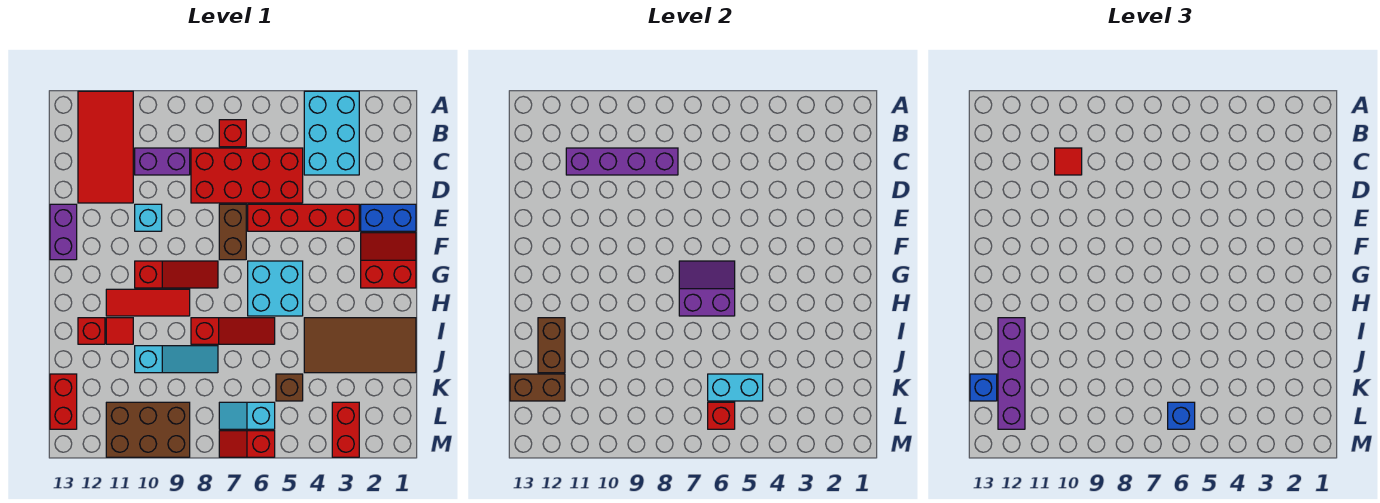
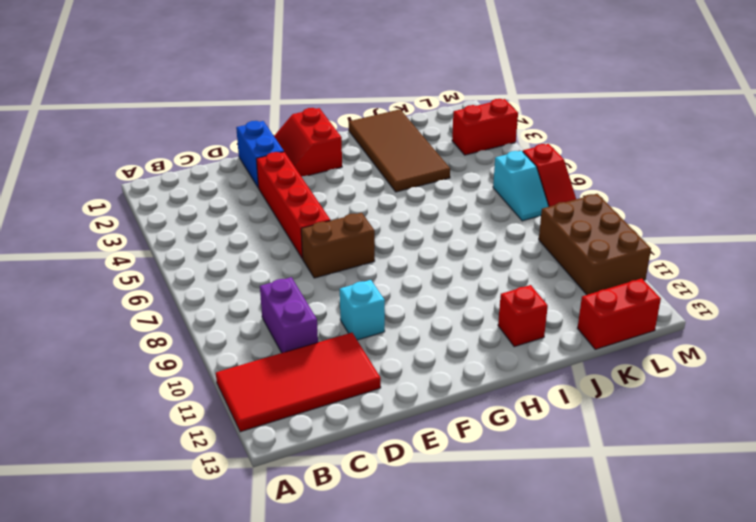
none -> cyan brick A3:C4 level 1
none -> red brick B7 level 1
none -> red brick C5:D8 level 1
none -> purple brick E13:F13 level 1

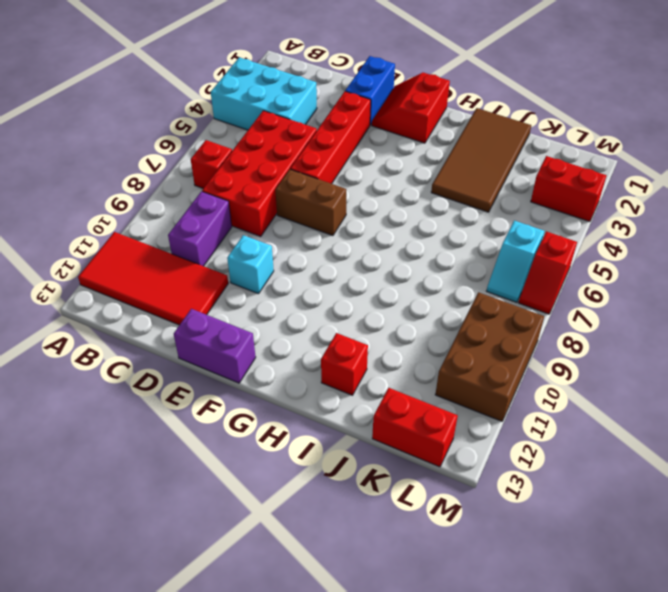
none -> cyan brick G5:H6 level 1
none -> red slope G8:G10 level 1 top 10
none -> red tile H9:H11 level 1
none -> red slope I6:I8 level 1 top 8

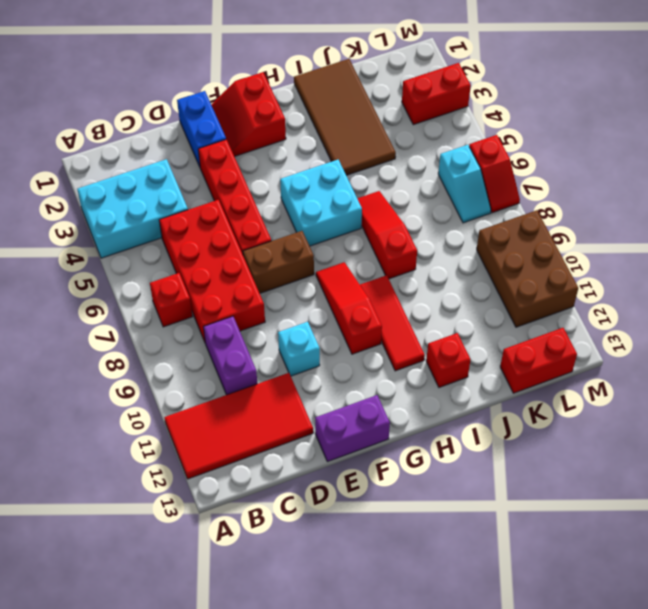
none -> red tile I11 level 1
none -> cyan slope J8:J10 level 1 top 10
none -> brown brick K5 level 1
none -> purple brick C8:C11 level 2

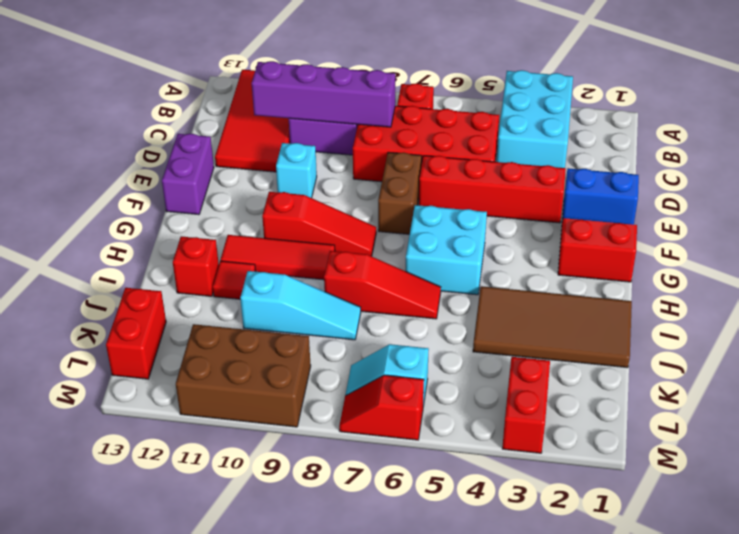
none -> brown brick K5 level 1
none -> purple slope G6:H7 level 2 top H
none -> brown brick I12:J12 level 2
none -> cyan brick K5:K6 level 2

